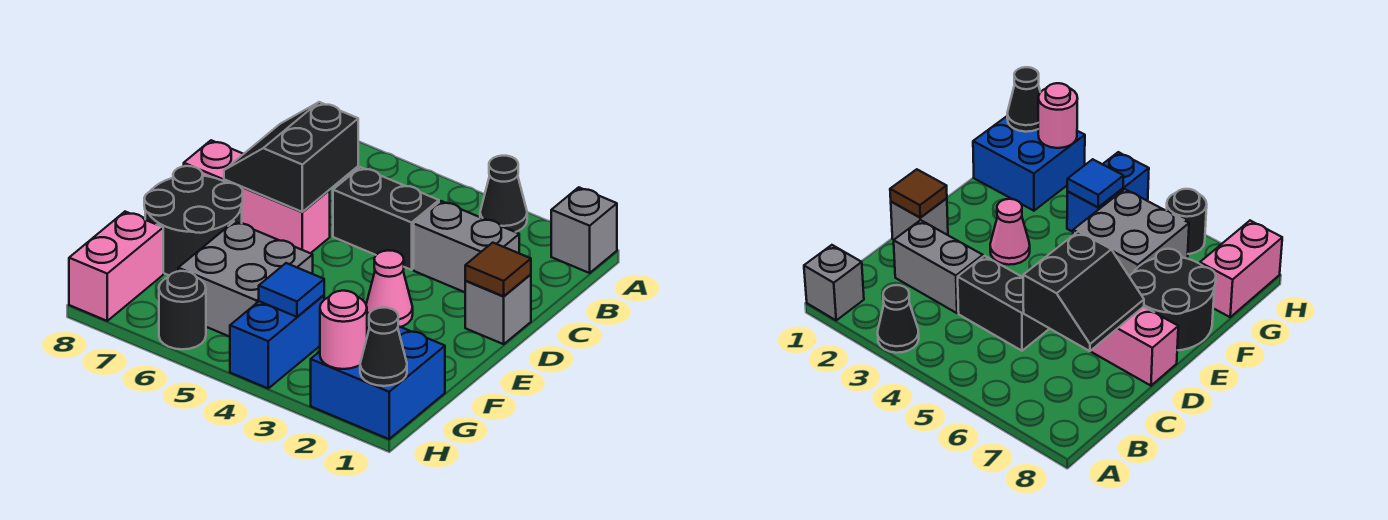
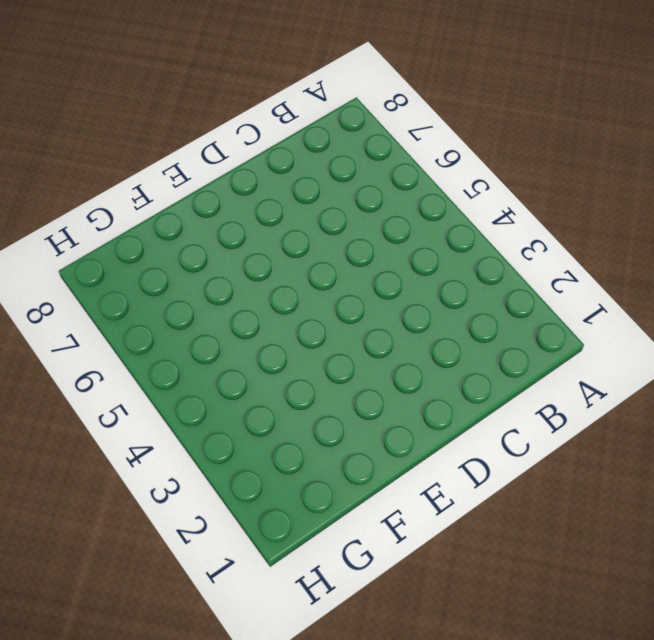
none -> grey brick A1 level 1
none -> black cone A3 level 1
none -> grey brick C2:C3 level 1

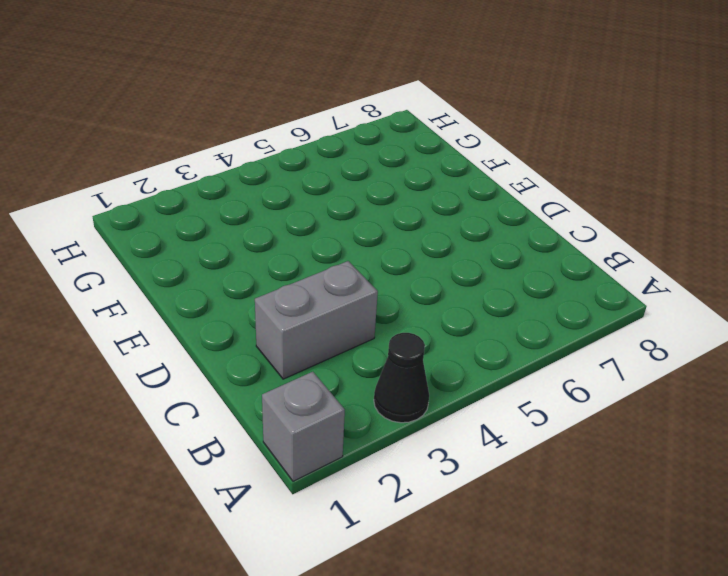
none -> black brick C4:C5 level 1
none -> grey brick D1 level 1
none -> pink brick D6:D8 level 1

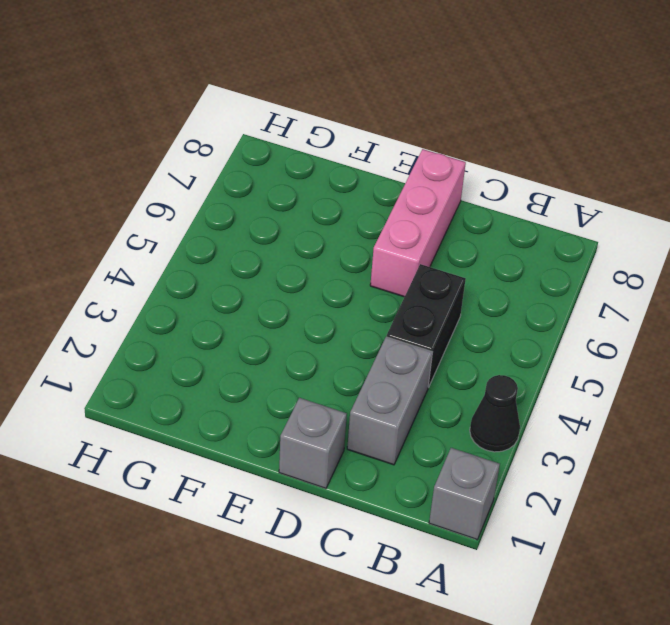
none -> pink cone E3 level 1
none -> black round brick E7:F8 level 1
none -> grey brick F5:G6 level 1

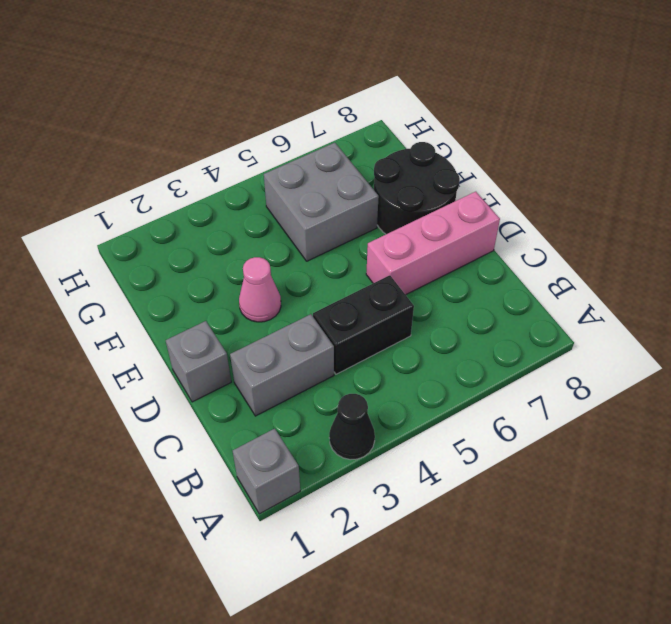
none -> blue brick G1:H2 level 1
none -> blue brick G4:H4 level 1
none -> pink brick G8:H8 level 1

